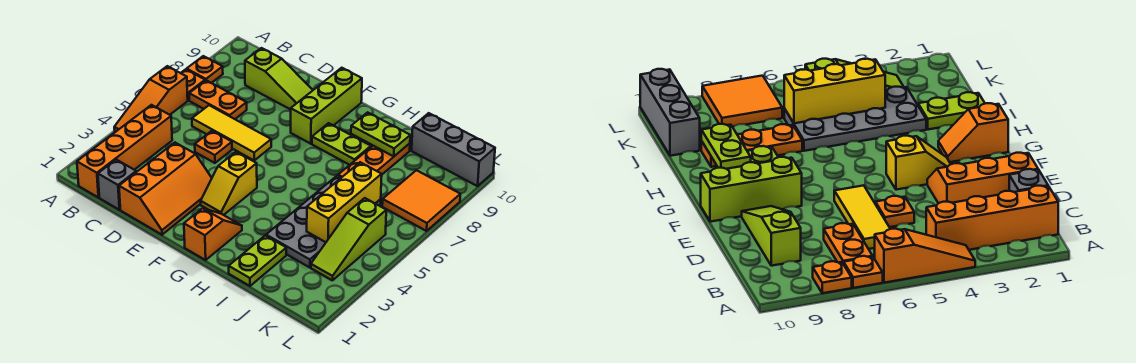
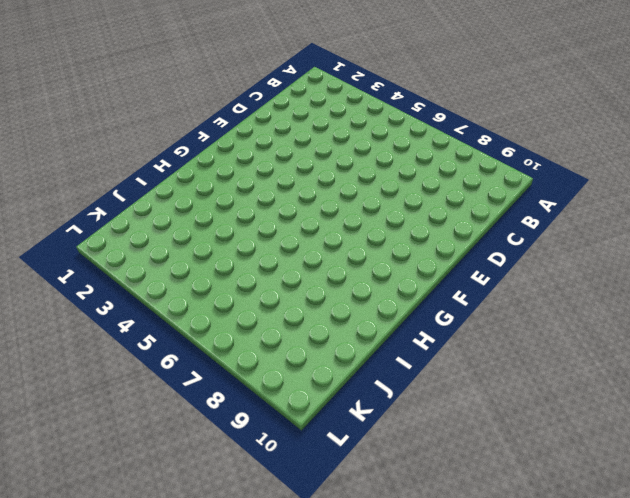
none -> orange slope A4:A6 level 1 top 6
none -> orange plate A7 level 1
none -> orange plate A8 level 1

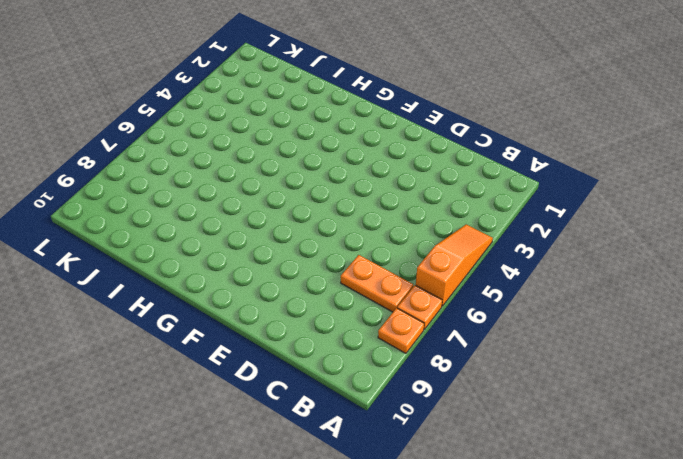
none -> orange brick B1:B4 level 1
none -> grey brick C1 level 1
none -> yellow tile C6:E6 level 1

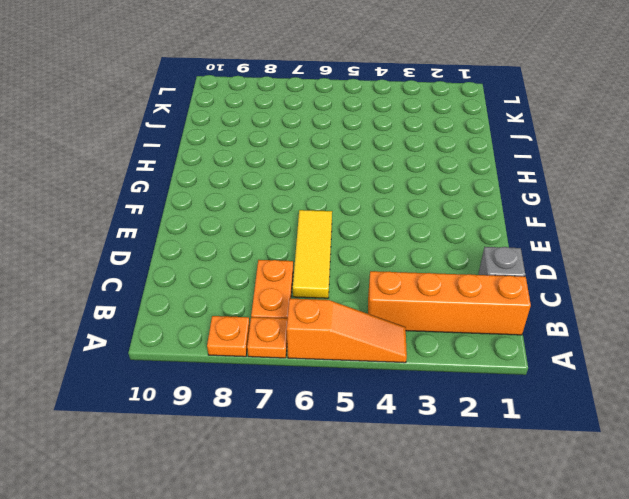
none -> lime slope C9:E9 level 1 top C
none -> orange slope D1:E3 level 1 top D
none -> orange plate D5 level 1

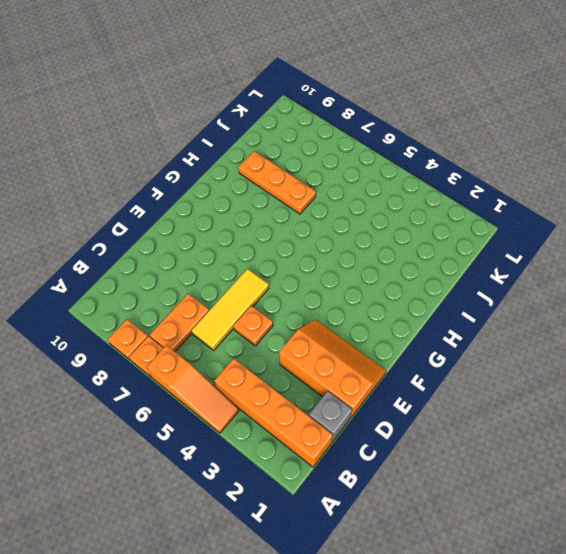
none -> lime slope C9:E9 level 1 top C
none -> yellow slope F3:F4 level 1 top 4
none -> lime brick F8:F10 level 1

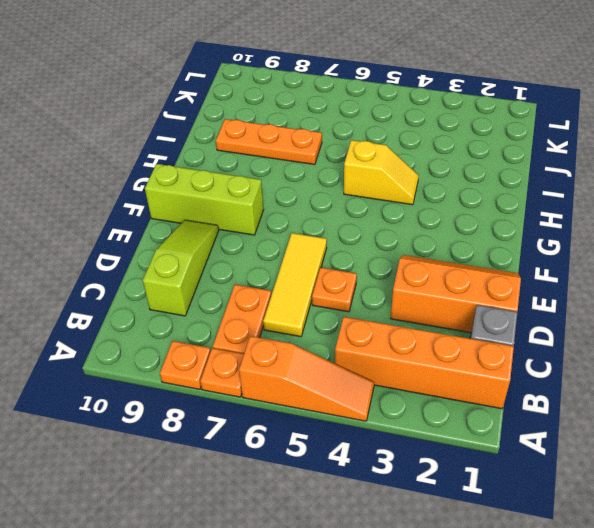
yellow slope H4:H5 level 1 top 5 -> yellow slope F3:F4 level 1 top 4
none -> orange slope G1:G2 level 1 top 1
none -> lime plate G8:H8 level 1
none -> lime plate I1:I2 level 1

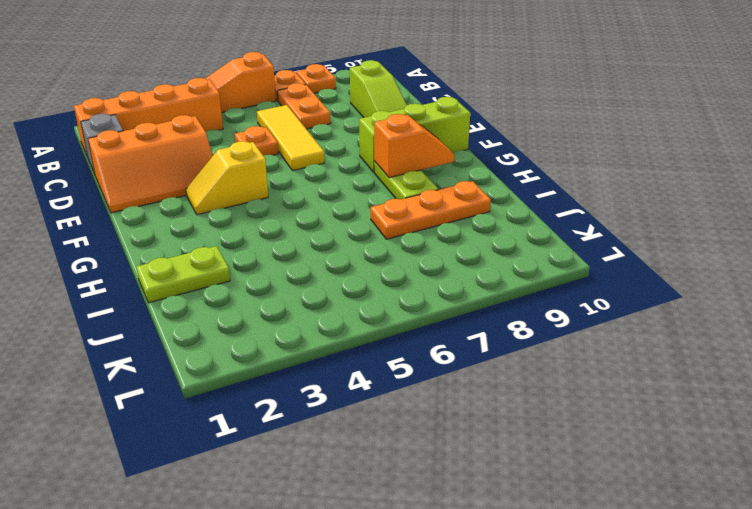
orange slope G8:G9 level 2 top 8 -> orange slope G1:G2 level 1 top 1
none -> grey plate I3:J6 level 1
none -> grey brick J10:L10 level 1
none -> lime slope K3:K5 level 1 top 5

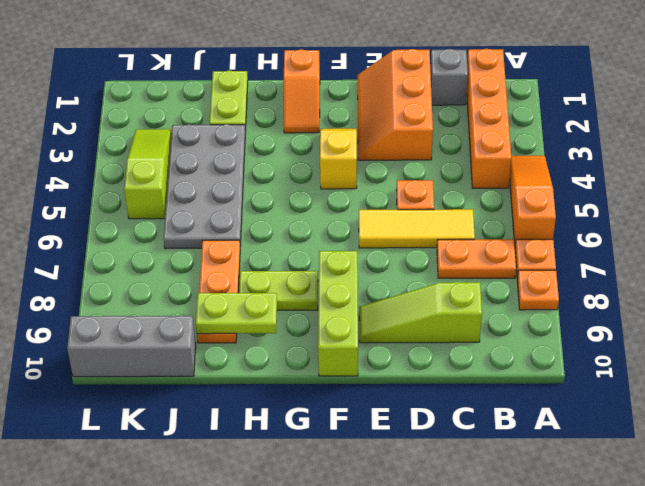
none -> orange tile K7:L8 level 1
none -> yellow brick J4:J6 level 2

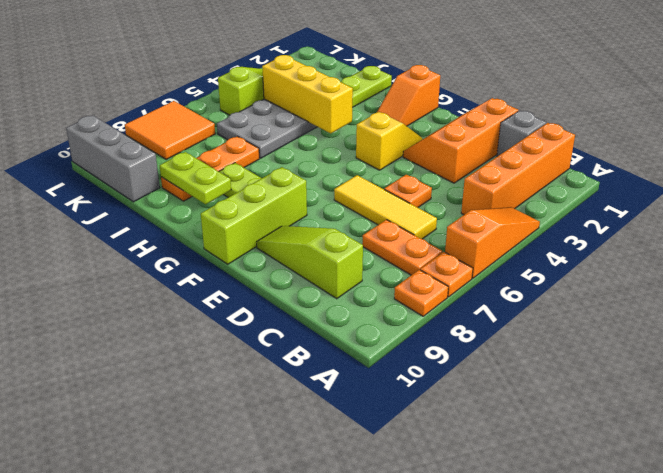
yellow brick H4:J4 level 2 -> yellow brick J4:J6 level 2

